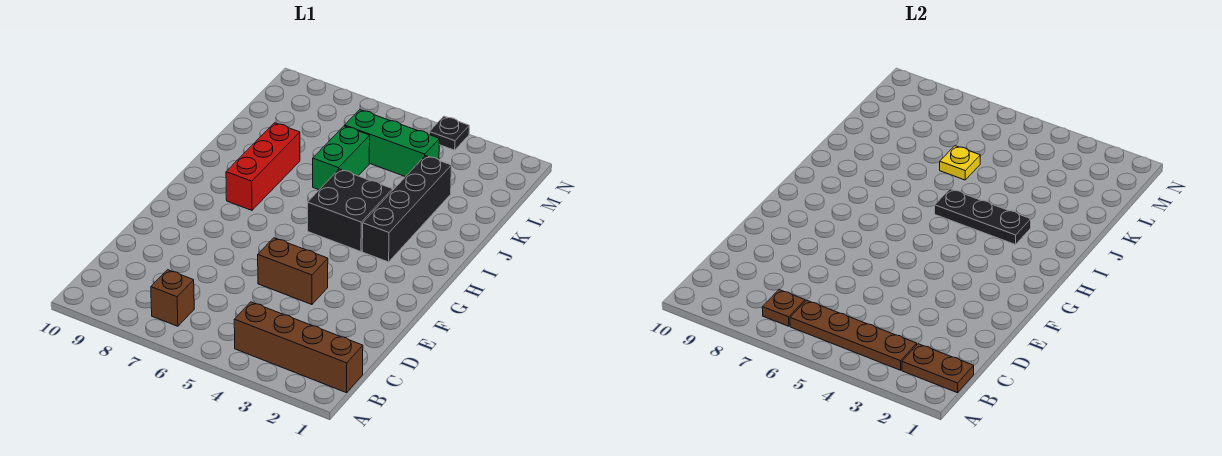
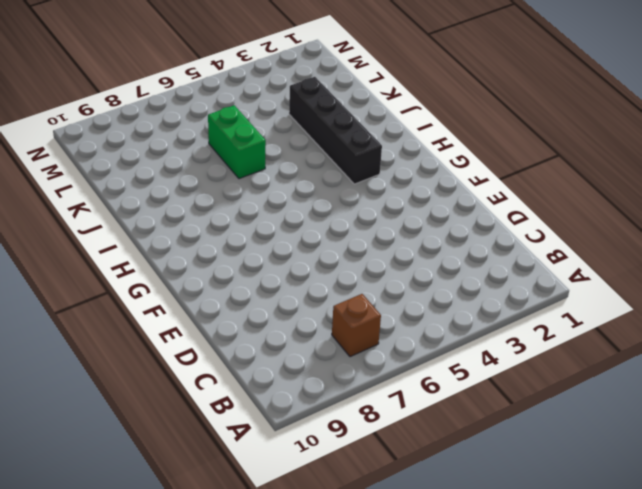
none -> brown brick B1:B4 level 1
none -> brown brick E4:E5 level 1
none -> black brick H4:I5 level 1

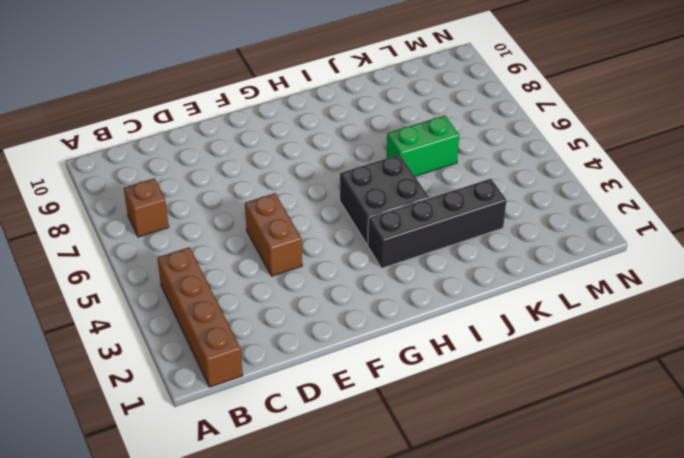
none -> red brick H8:J8 level 1
none -> green brick L4:L6 level 1
none -> black plate N4 level 1

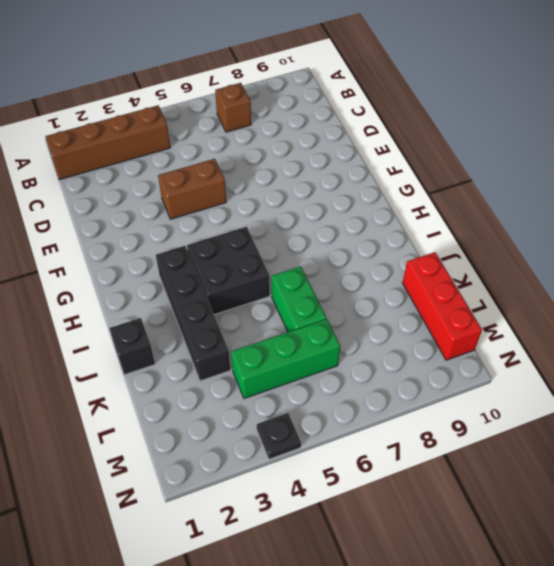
black brick J1 level 1 -> none
red brick K10:M10 level 1 -> red brick H8:J8 level 1
none -> brown plate B1:B2 level 2
none -> brown plate B3:B6 level 2
none -> brown plate B7 level 2

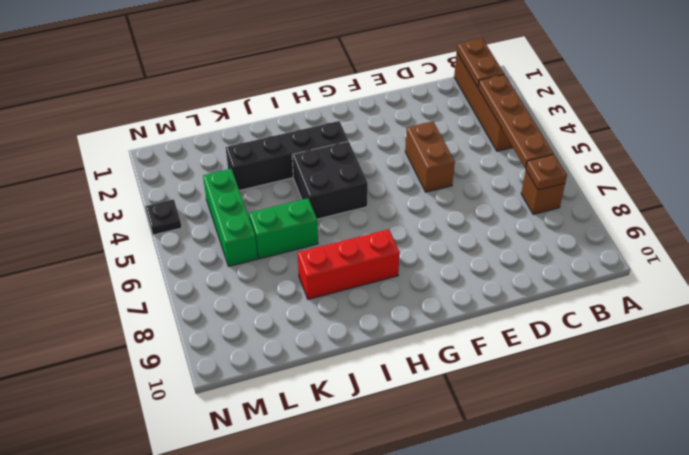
none -> black plate I3:I5 level 2
none -> yellow plate K6 level 2

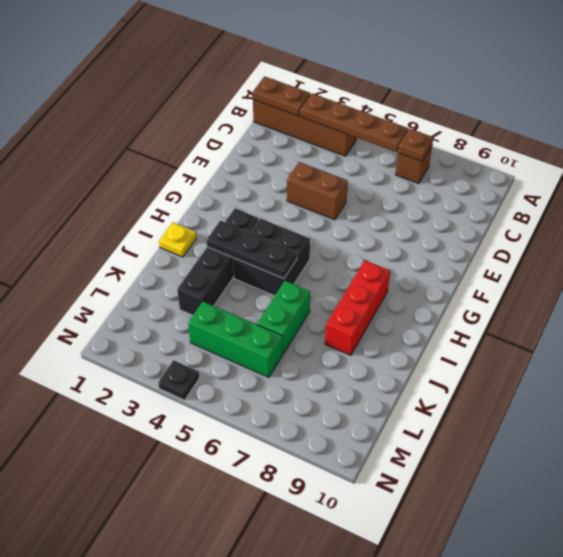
yellow plate I1 level 1 -> yellow plate K6 level 2

